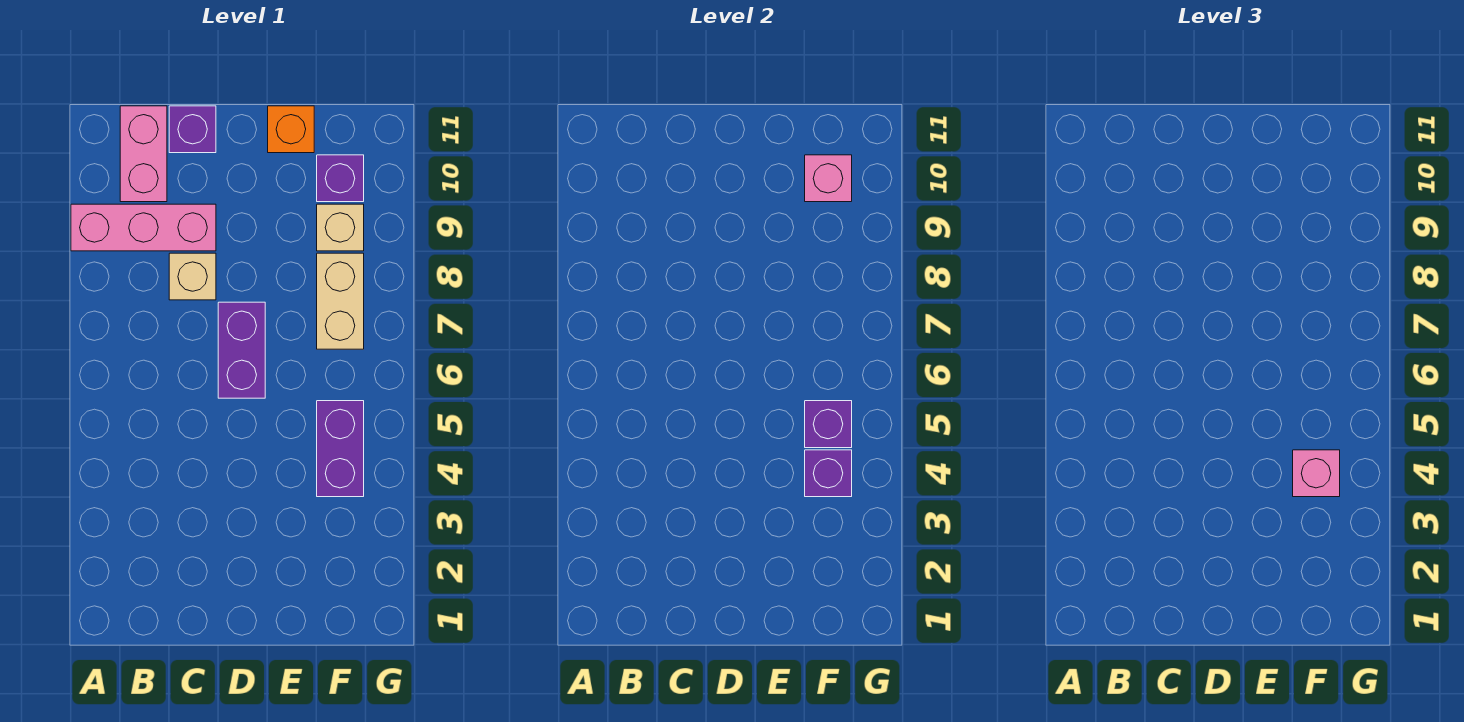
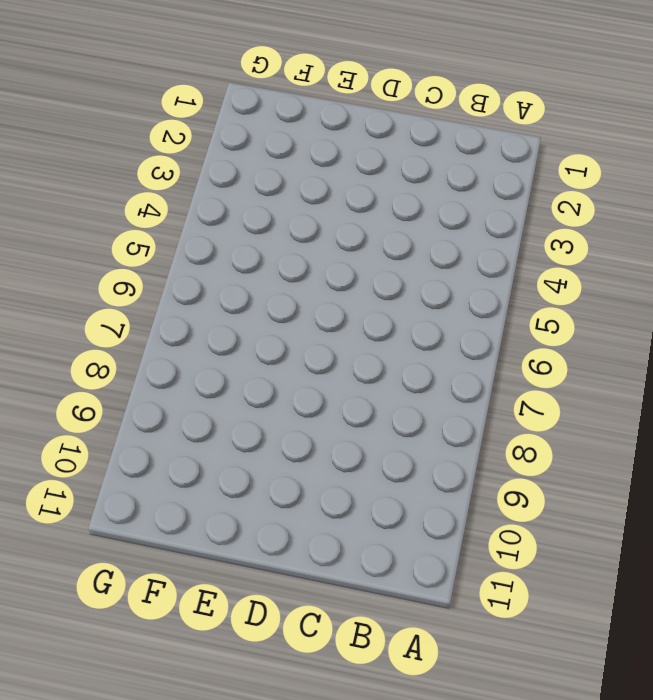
none -> pink brick A9:C9 level 1
none -> pink brick B10:B11 level 1
none -> tan brick C8 level 1

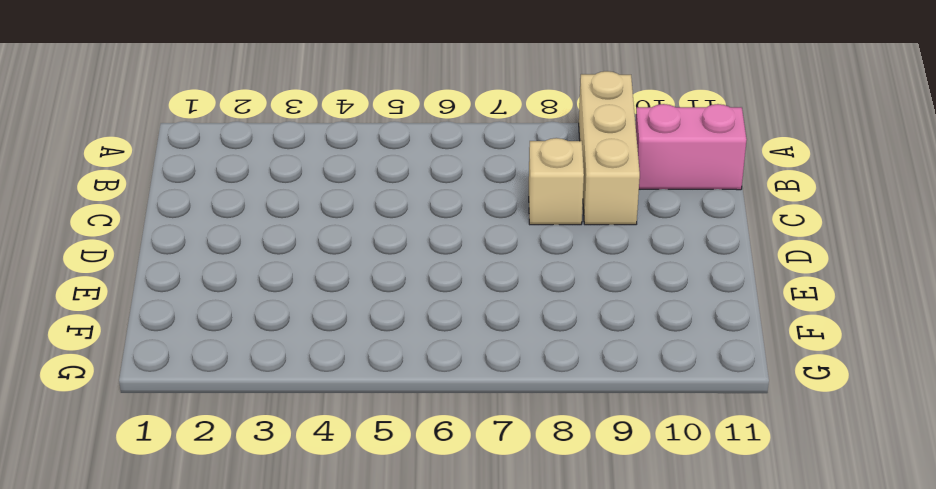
tan brick A9:C9 level 1 -> pink brick A9:C9 level 1
none -> purple brick C11 level 1
none -> purple brick D6:D7 level 1
none -> orange brick E11 level 1

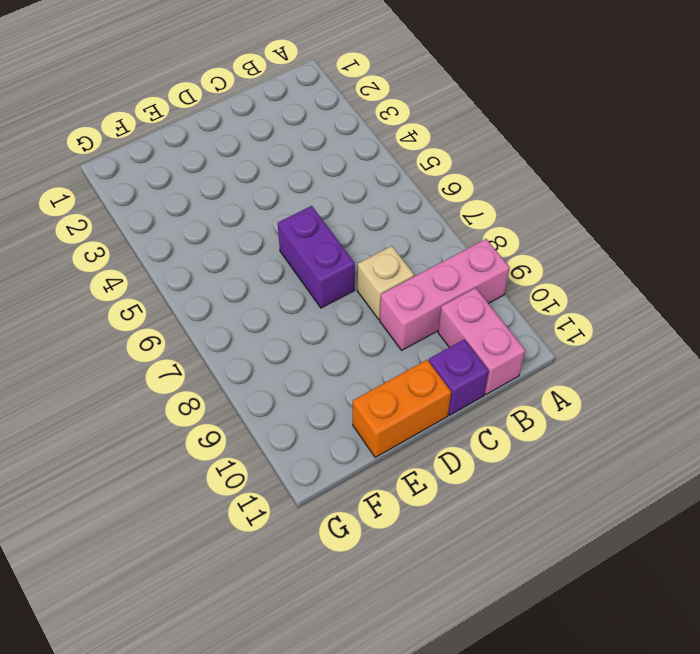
orange brick D11:E11 level 1 -> orange brick E11 level 1
none -> purple brick F4:F5 level 1
none -> tan brick F7:F8 level 1
none -> tan brick F9 level 1

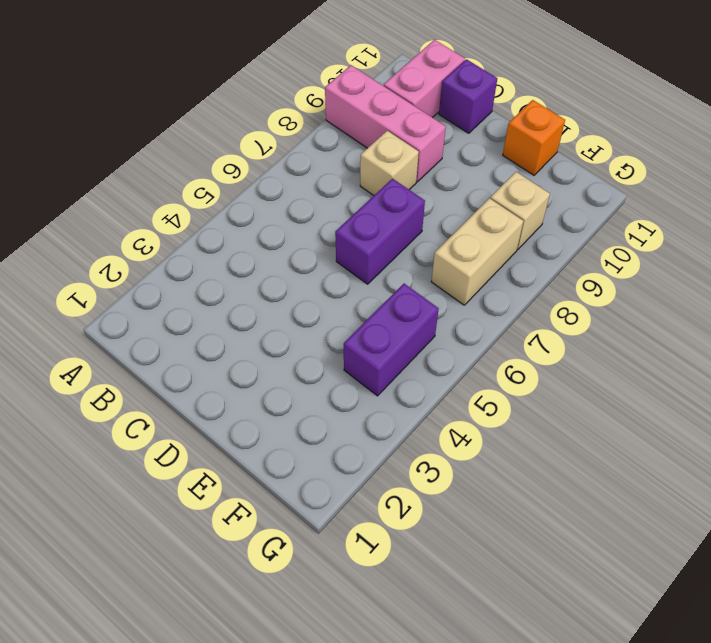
none -> purple brick F10 level 1
none -> purple brick F4 level 2
none -> purple brick F5 level 2

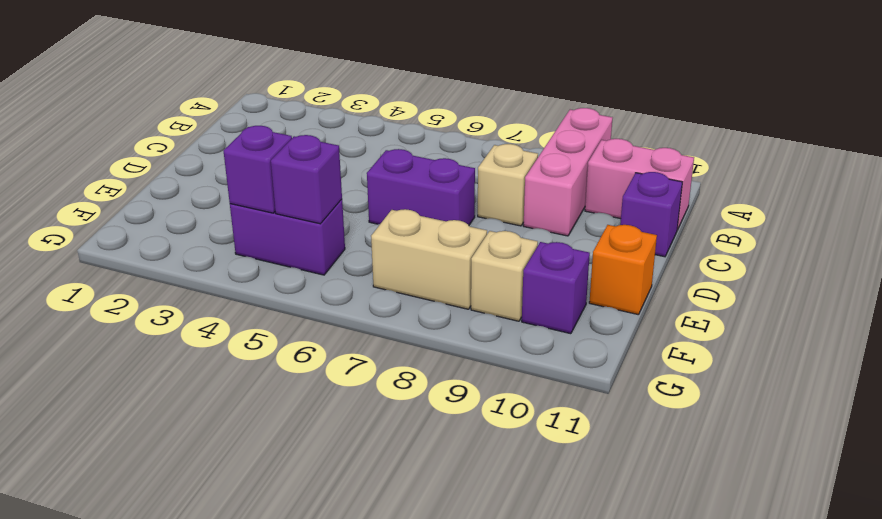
none -> pink brick F10 level 2
none -> pink brick F4 level 3

